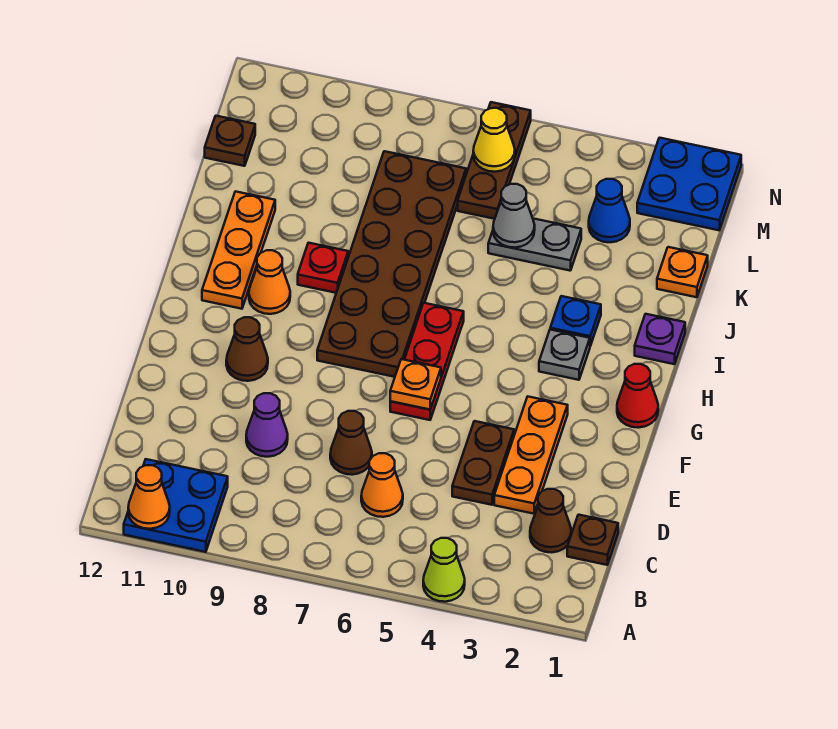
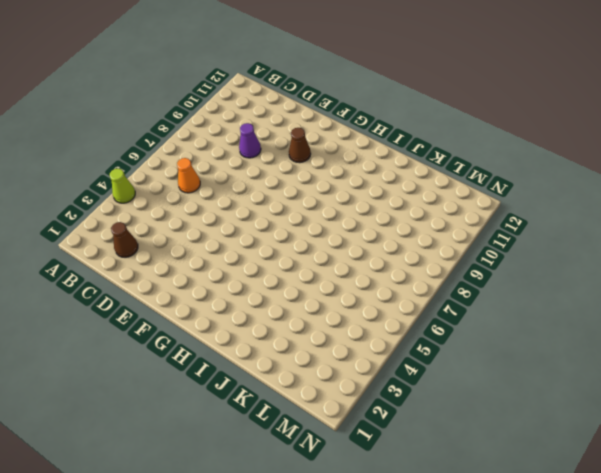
none -> blue plate A10:B11 level 1
none -> brown plate C1 level 1
none -> orange plate D3:F3 level 1

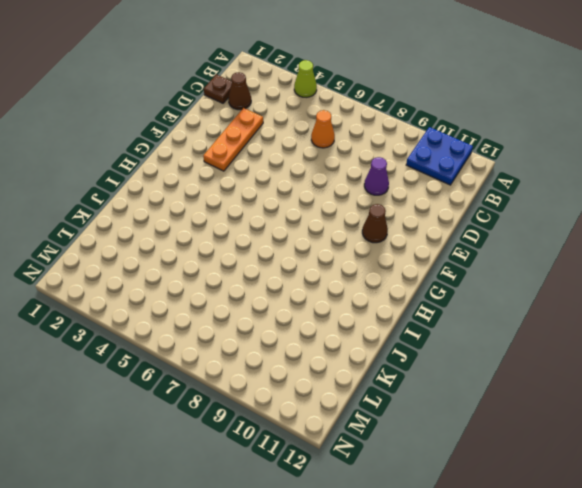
none -> brown plate D4:E4 level 1
none -> brown cone D7 level 1
none -> red plate F6:H6 level 1

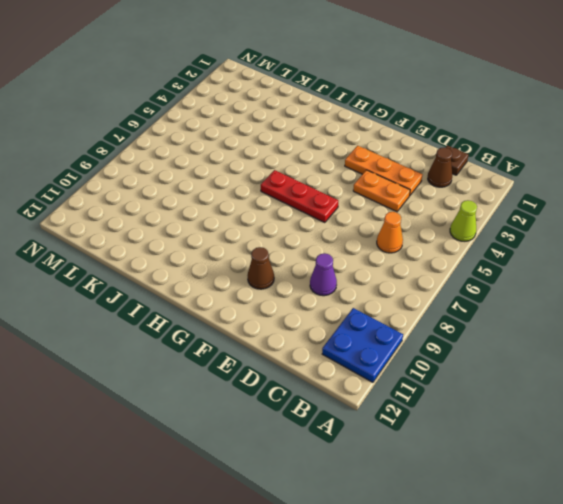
orange plate D4:E4 level 1 -> brown plate D4:E4 level 1
none -> brown cone D7 level 1
none -> red cone G1 level 1
none -> brown plate G7:L8 level 1

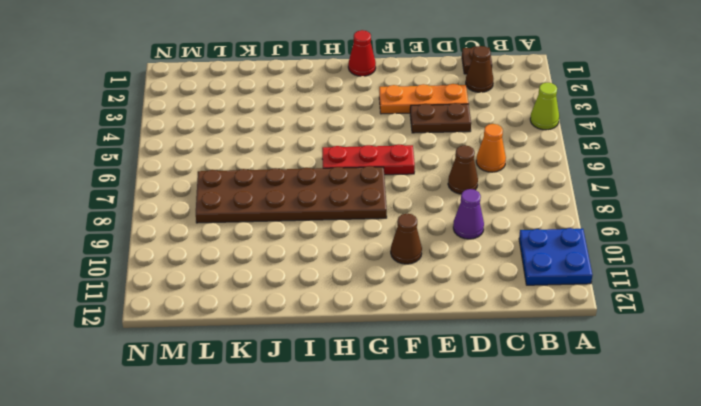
none -> grey plate H3 level 1
none -> orange cone H10 level 1
none -> orange plate H11:J11 level 1

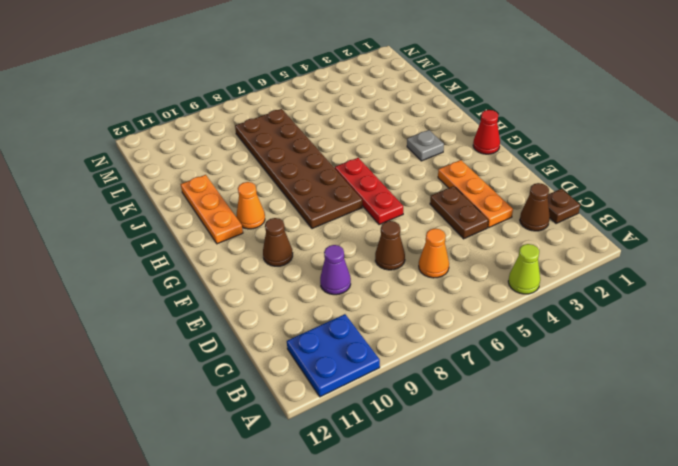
none -> purple plate I1 level 1
none -> blue plate I3 level 1
none -> red plate I9 level 1

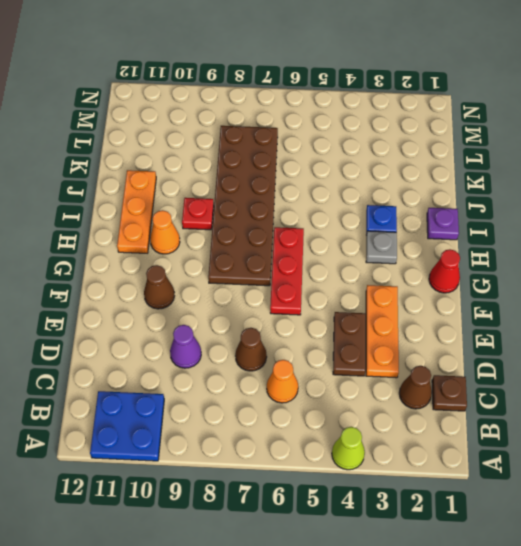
none -> orange plate K1 level 1
none -> grey plate K4:K5 level 1
none -> blue cone L3 level 1

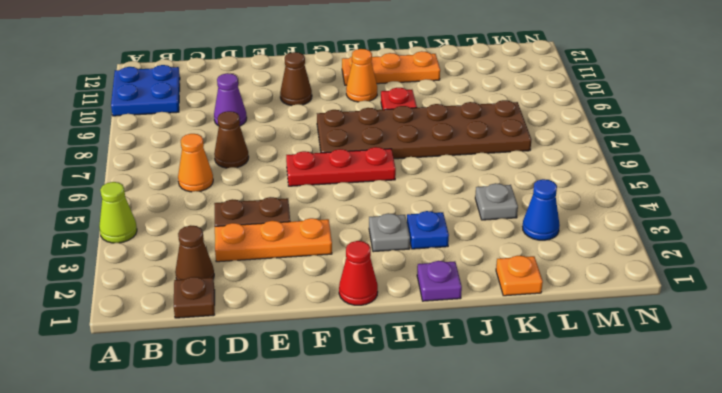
grey plate K4 level 1 -> grey plate K4:K5 level 1
none -> brown plate L6:N6 level 1
none -> brown plate L12 level 1
none -> blue plate M1:N2 level 1

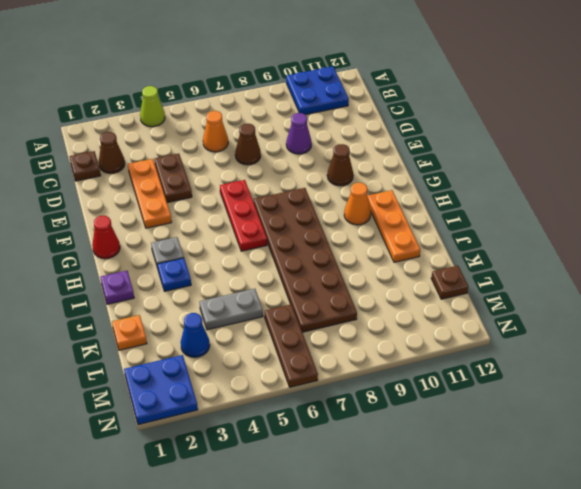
none -> red plate I9 level 1
none -> orange cone A11 level 2
none -> orange plate F6 level 2

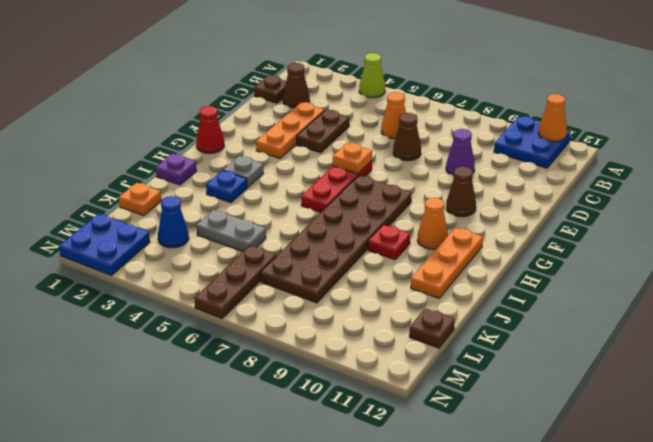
none -> grey cone K5 level 2
none -> yellow cone M6 level 2

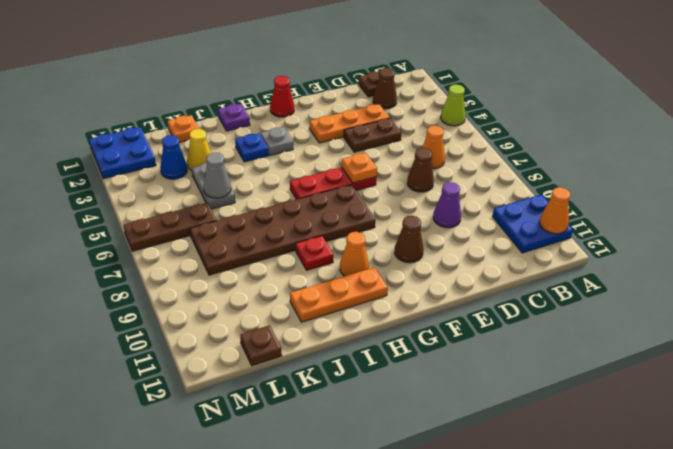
yellow cone K3 level 1 -> yellow cone M6 level 2

